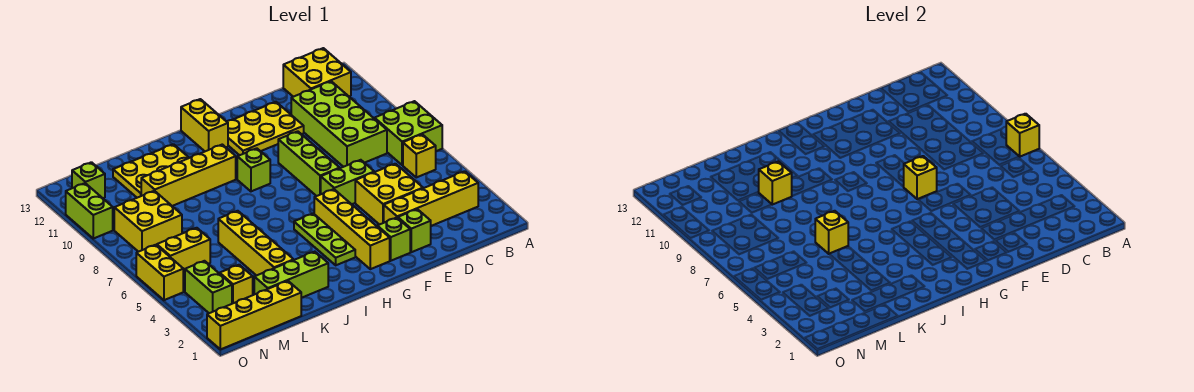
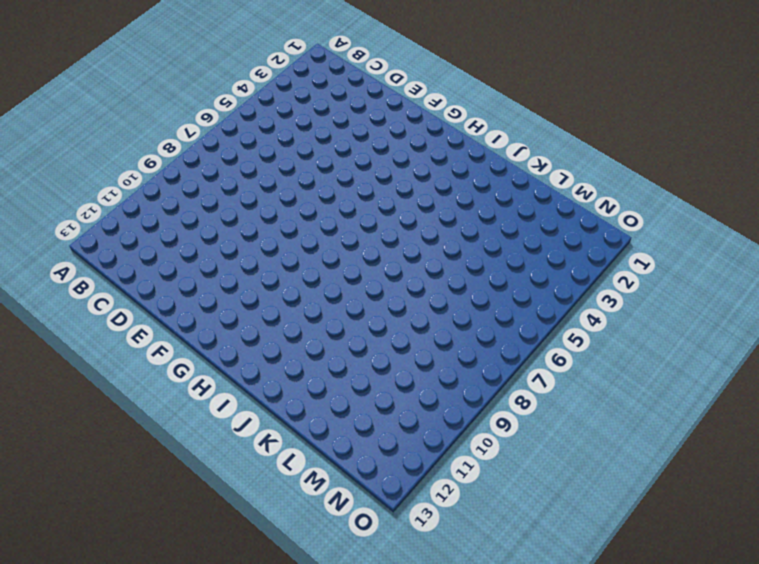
none -> lime brick A7:B8 level 1
none -> yellow brick B3:E3 level 1
none -> yellow brick B6 level 1
none -> yellow brick B12:C13 level 1

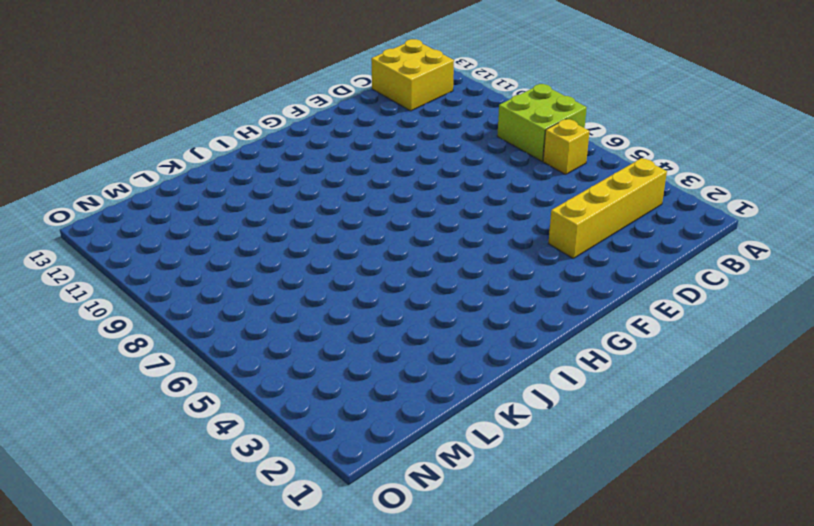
none -> lime brick C8:D11 level 1
none -> yellow brick D4:E5 level 1
none -> lime brick E2 level 1
none -> lime brick E6:F6 level 1

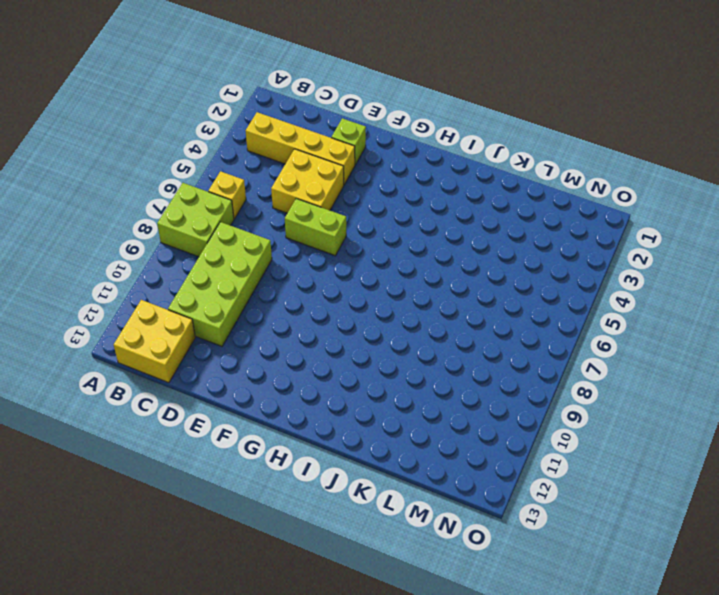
none -> yellow plate E11:G12 level 1
none -> lime brick F2 level 1
none -> lime brick F7:F9 level 1
none -> yellow brick G2:G5 level 1

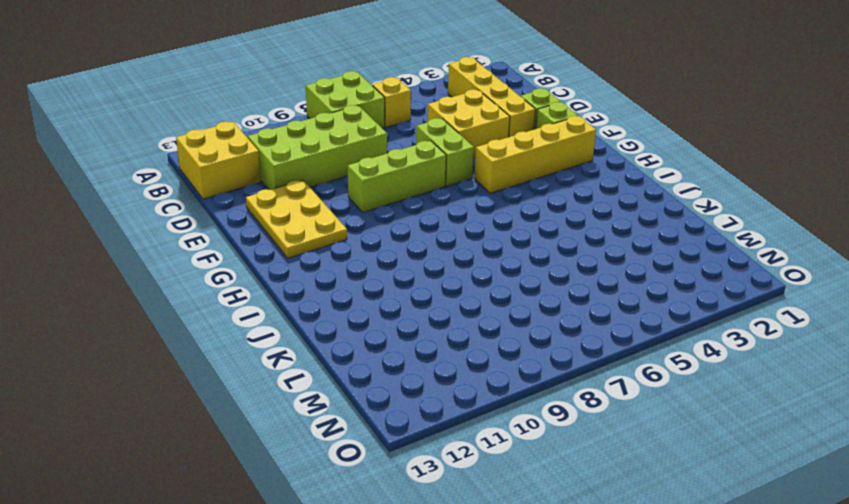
none -> lime plate H3:H5 level 1
none -> lime brick H9 level 1
none -> yellow brick H12:H13 level 1
none -> yellow brick I10:L10 level 1

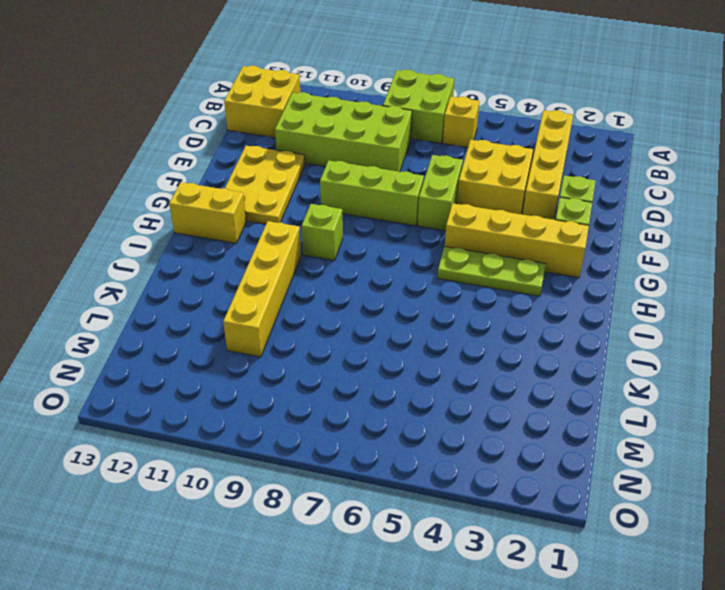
none -> lime brick J2:L2 level 1
none -> yellow plate J11:L12 level 1
none -> yellow brick K3:K6 level 1
none -> yellow brick L1:O1 level 1

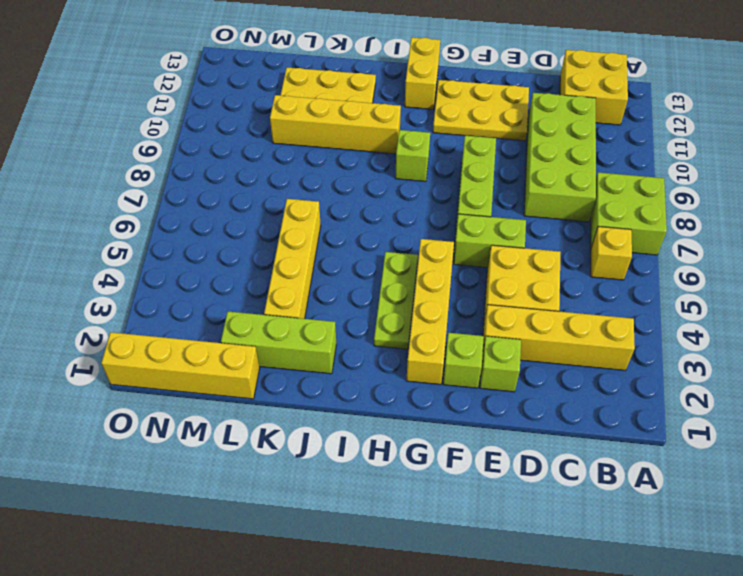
none -> yellow brick M3 level 1
none -> yellow brick M6:N6 level 1
none -> yellow brick M8:N9 level 1
none -> lime brick N3:N4 level 1

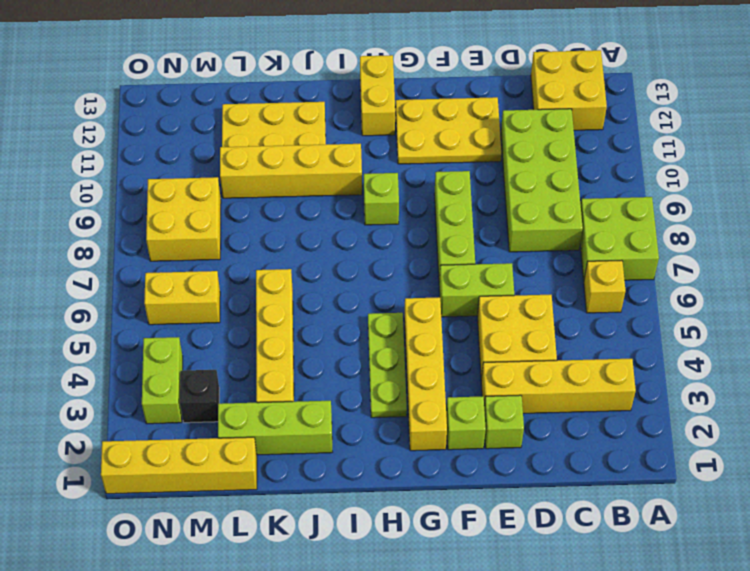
black brick M3 level 1 -> yellow brick M3 level 1
none -> lime brick N12 level 1
none -> yellow brick O5:O6 level 1
none -> lime brick O10:O11 level 1
none -> yellow brick A7 level 2

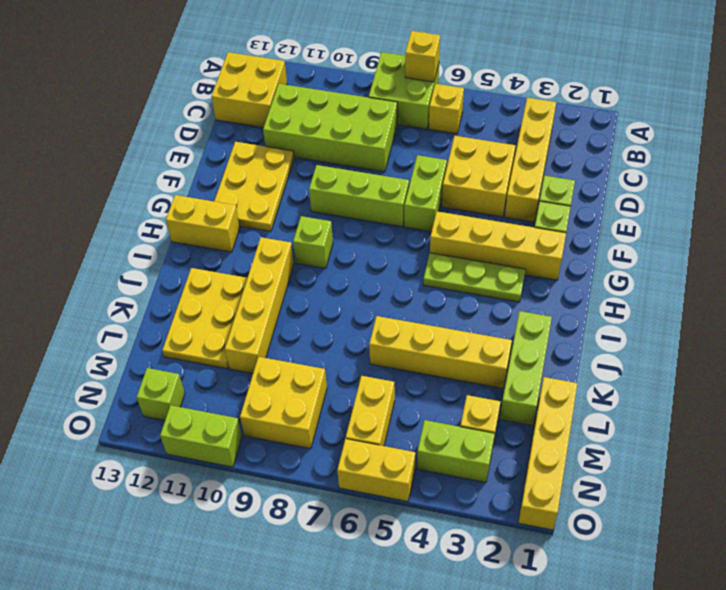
none -> yellow brick F7 level 2
none -> yellow brick K6 level 2
none -> yellow brick K10 level 2

